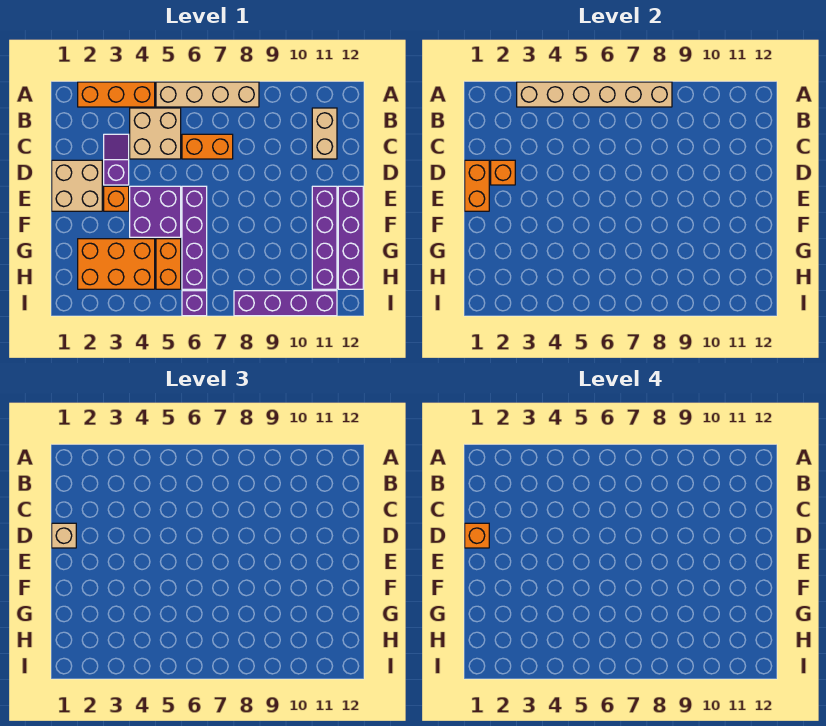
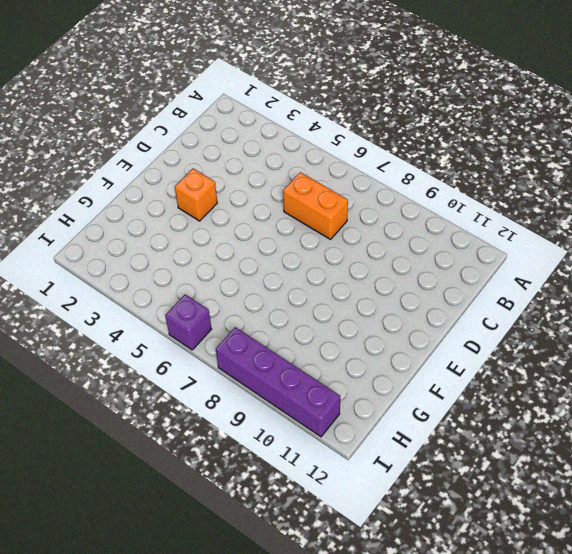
none -> orange brick A2:A4 level 1
none -> tan brick A5:A8 level 1
none -> tan brick B4:C5 level 1

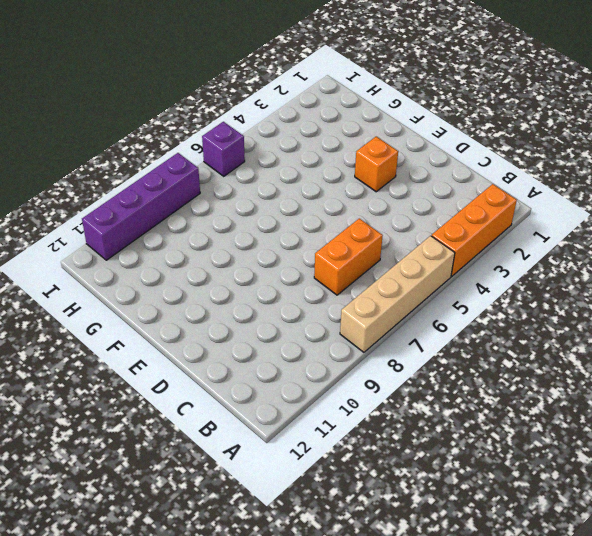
none -> tan brick B4:C5 level 1
none -> tan brick B11:C11 level 1
none -> purple slope C3:D3 level 1 top D

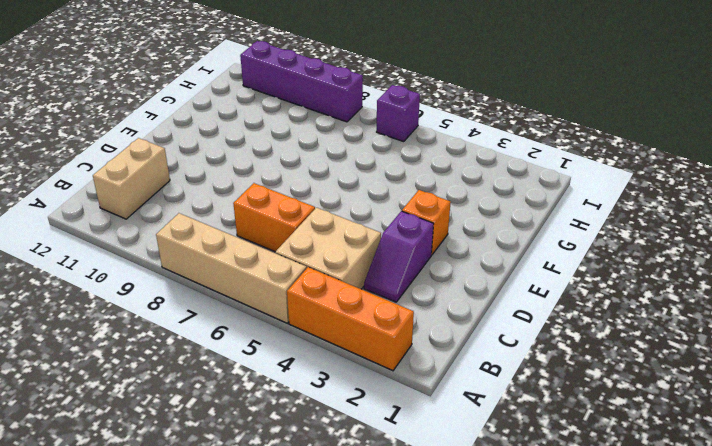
none -> tan brick D1:E2 level 1
none -> purple brick E4:F5 level 1
none -> purple brick E6:H6 level 1

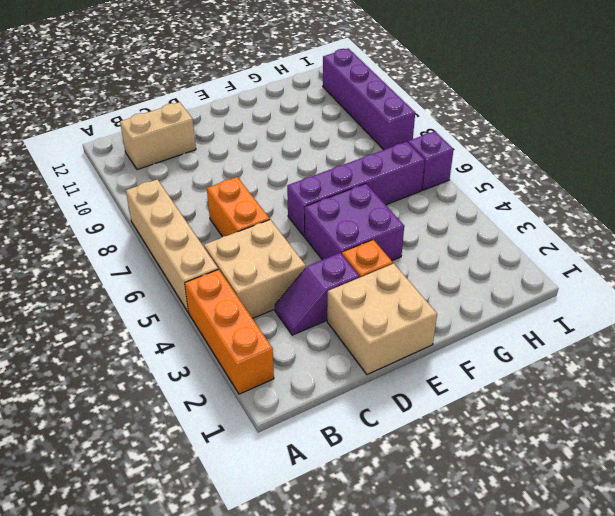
none -> purple brick E11:H11 level 1
none -> purple brick E12:H12 level 1
none -> orange brick G2:H4 level 1

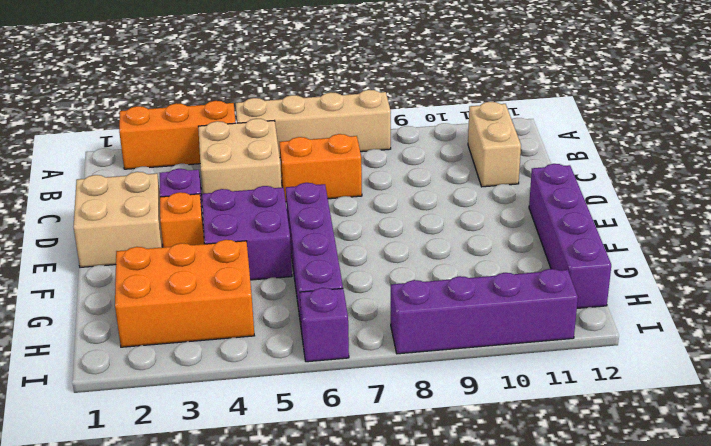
none -> purple brick E11:H11 level 1
none -> orange brick G5:H5 level 1
none -> tan brick A3:A8 level 2

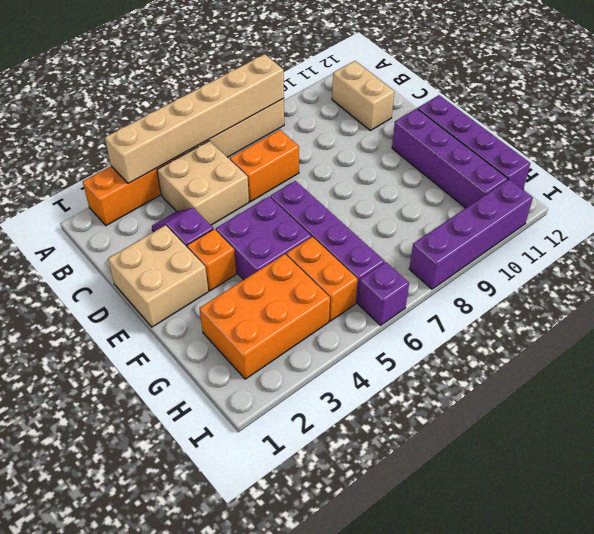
none -> orange brick D1:E1 level 2
none -> orange brick D2 level 2
none -> tan brick D1 level 3

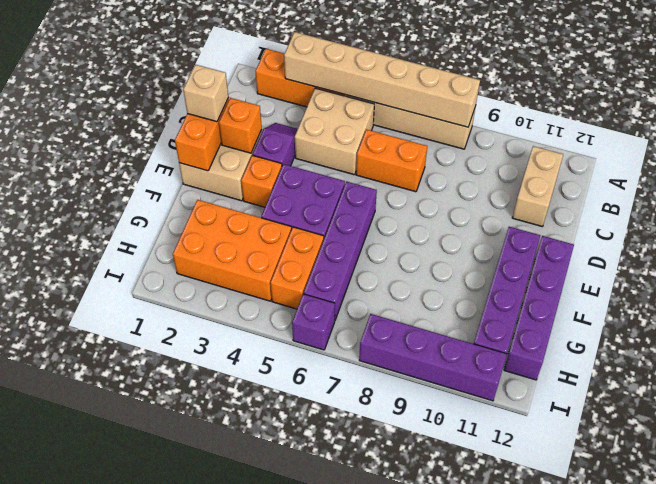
none -> orange brick D1 level 4

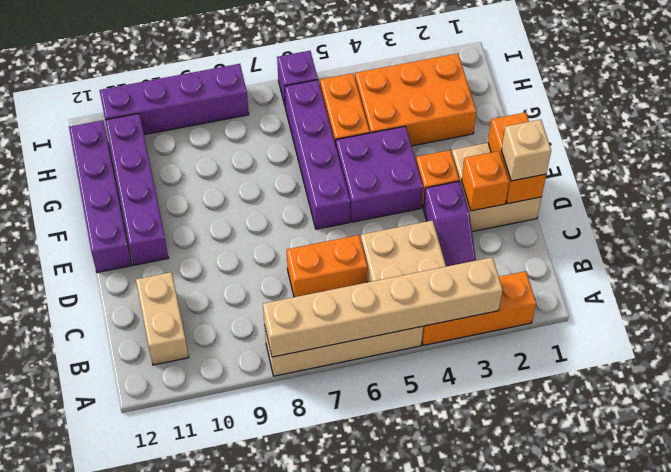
none -> orange brick D1 level 4

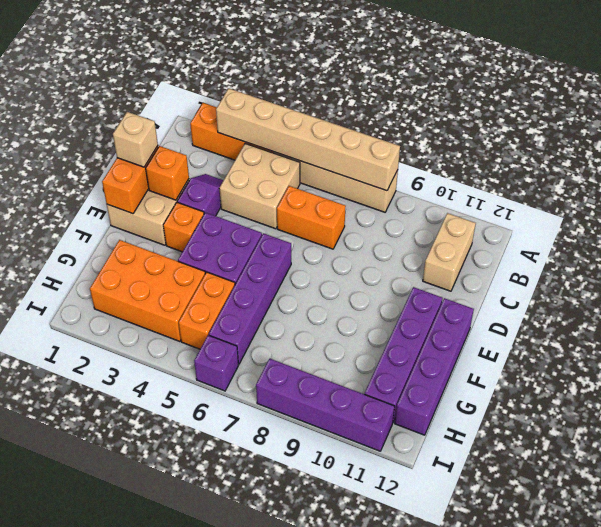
none -> orange brick D1 level 4

